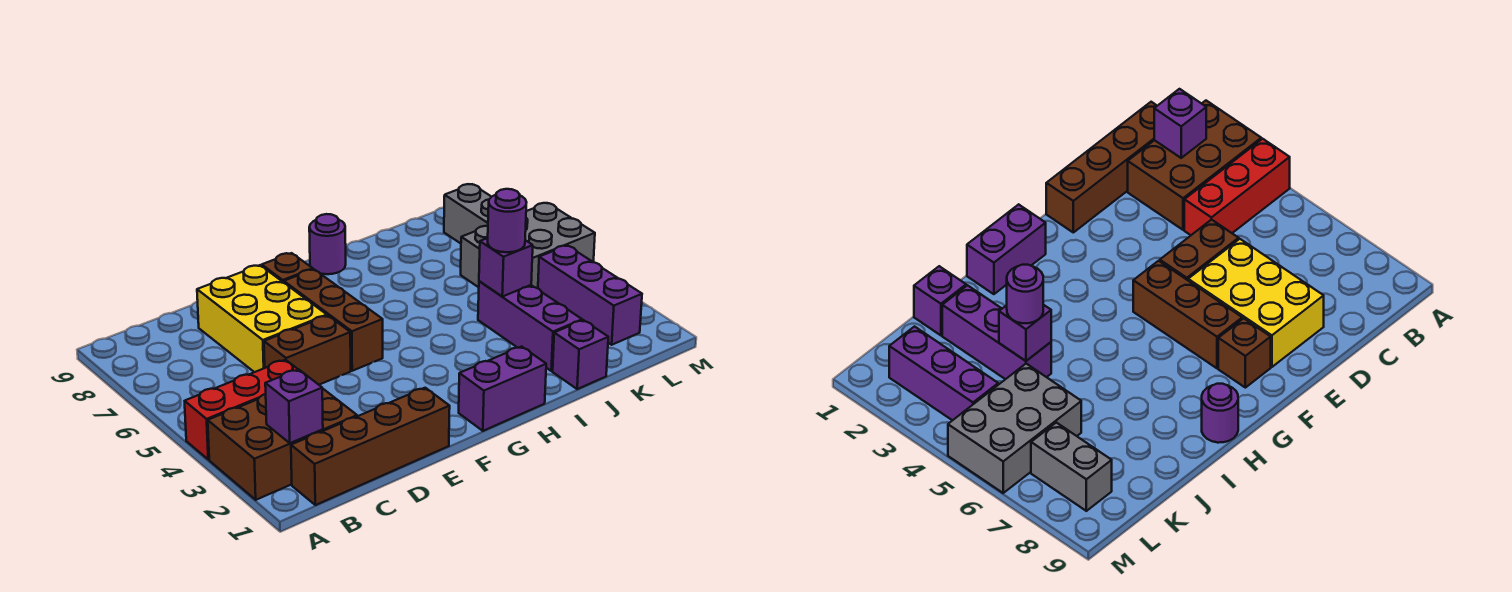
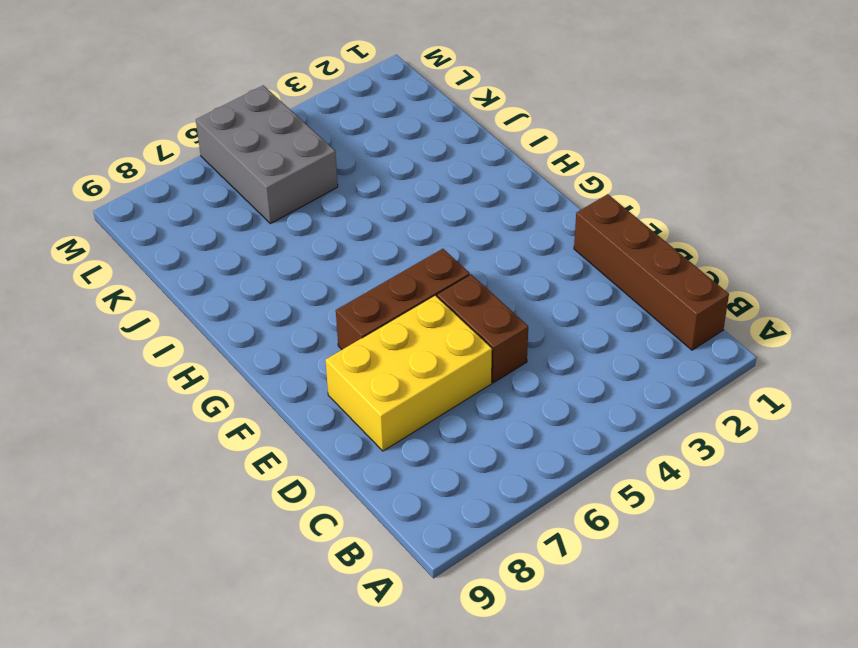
none -> brown brick A2:C3 level 1
none -> red brick A4:C4 level 1
none -> brown brick F8 level 1

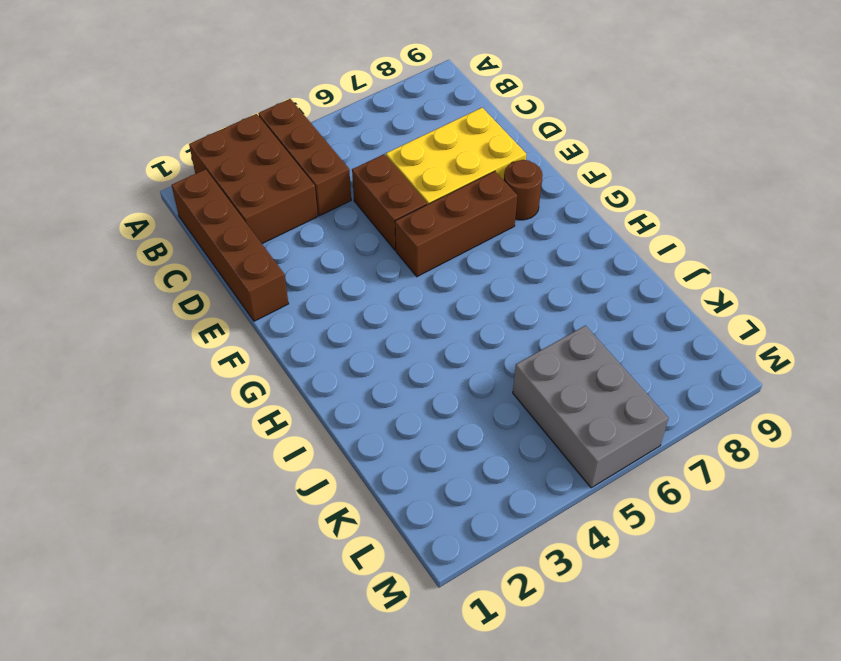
brown brick A4:C4 level 1 -> red brick A4:C4 level 1
brown round brick F8 level 1 -> brown brick F8 level 1
none -> purple brick G1:H1 level 1
none -> purple round brick H9 level 1
none -> purple brick J1 level 1

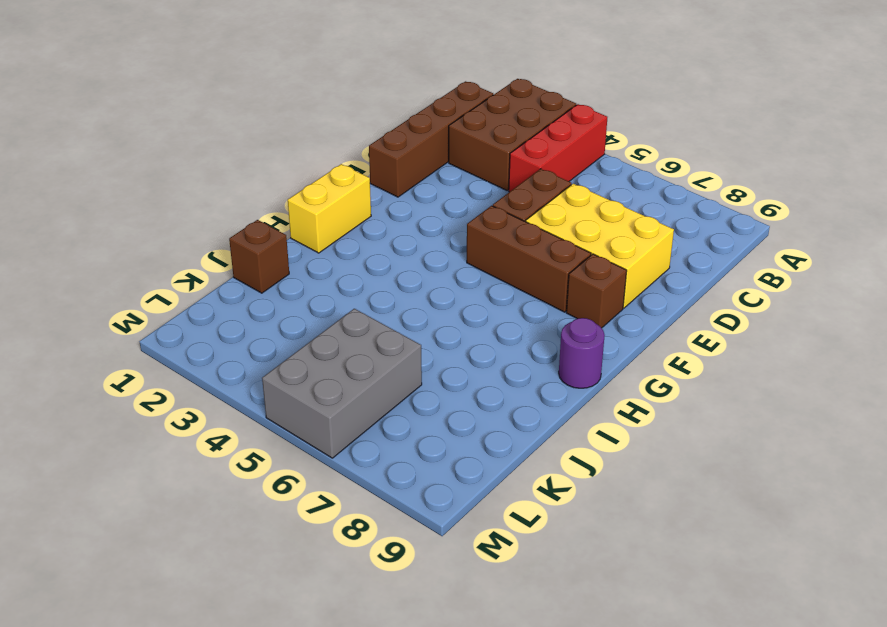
yellow brick G1:H1 level 1 -> purple brick G1:H1 level 1
brown brick J1 level 1 -> purple brick J1 level 1
none -> purple brick J2:J4 level 1
none -> purple brick L2:L4 level 1
none -> grey brick L7:L8 level 1

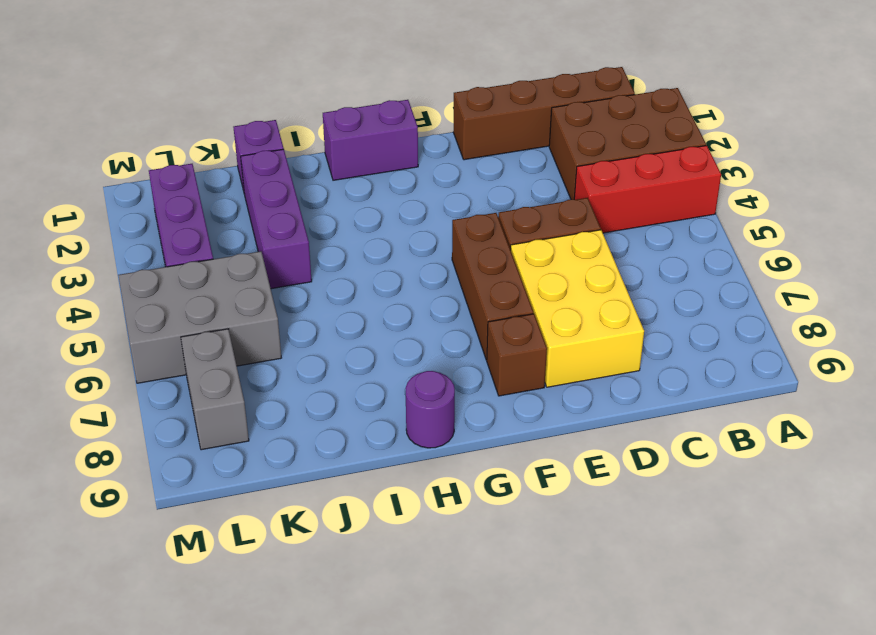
none -> purple brick B2 level 2
none -> purple brick J4 level 2
none -> purple round brick J4 level 3

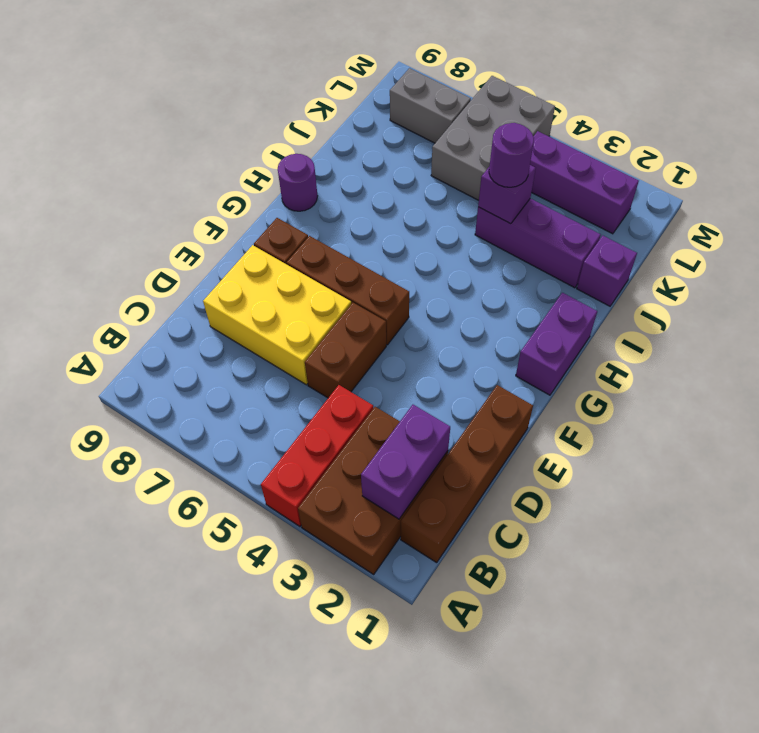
purple brick B2:C2 level 2 -> purple brick B2 level 2

